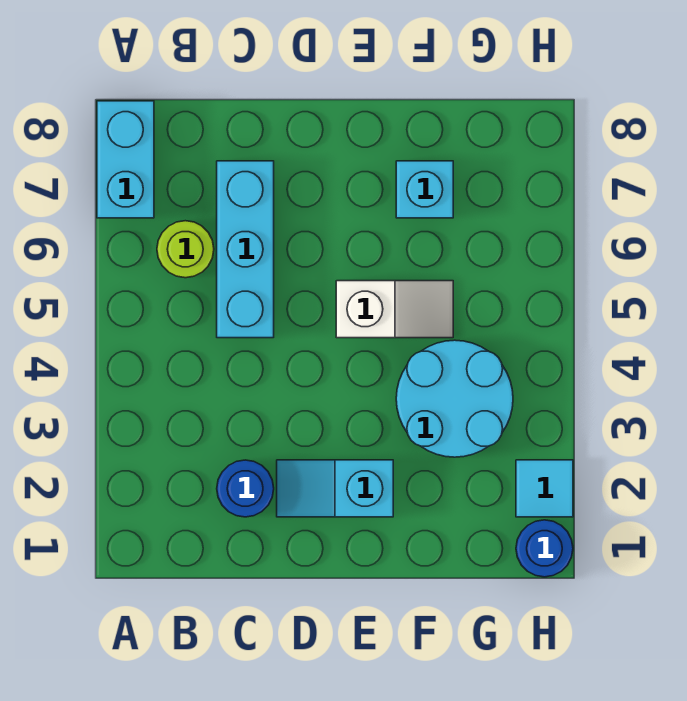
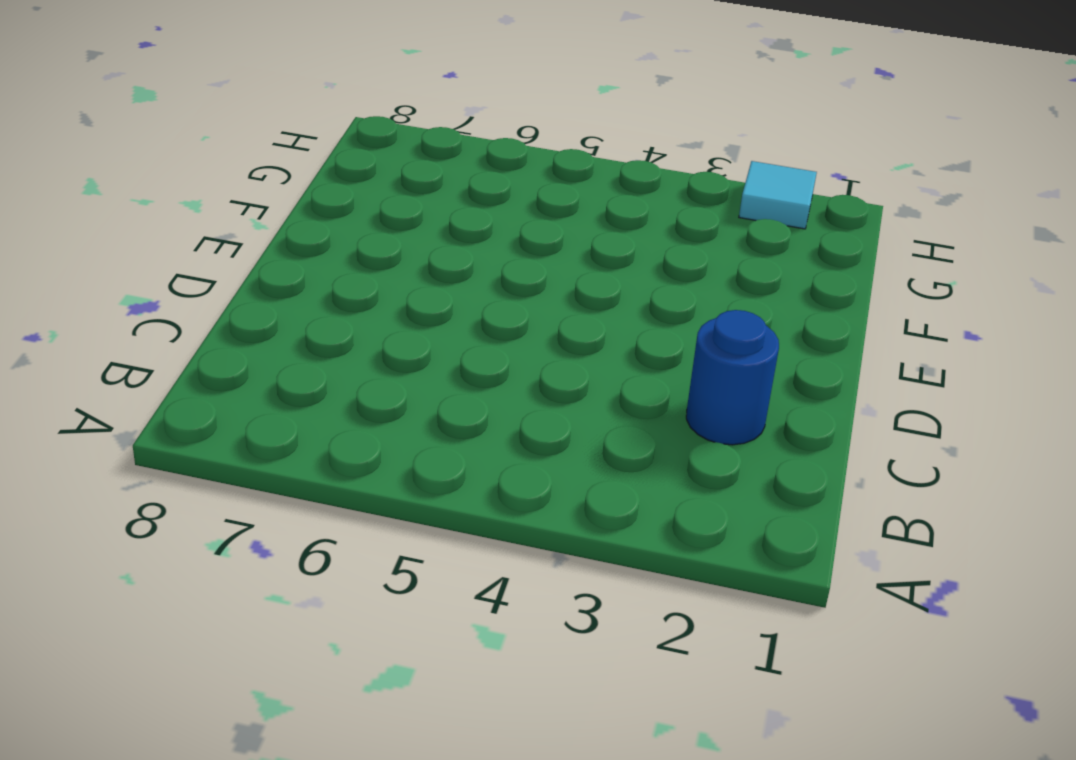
none -> cyan brick A7:A8 level 1
none -> lime round brick B6 level 1

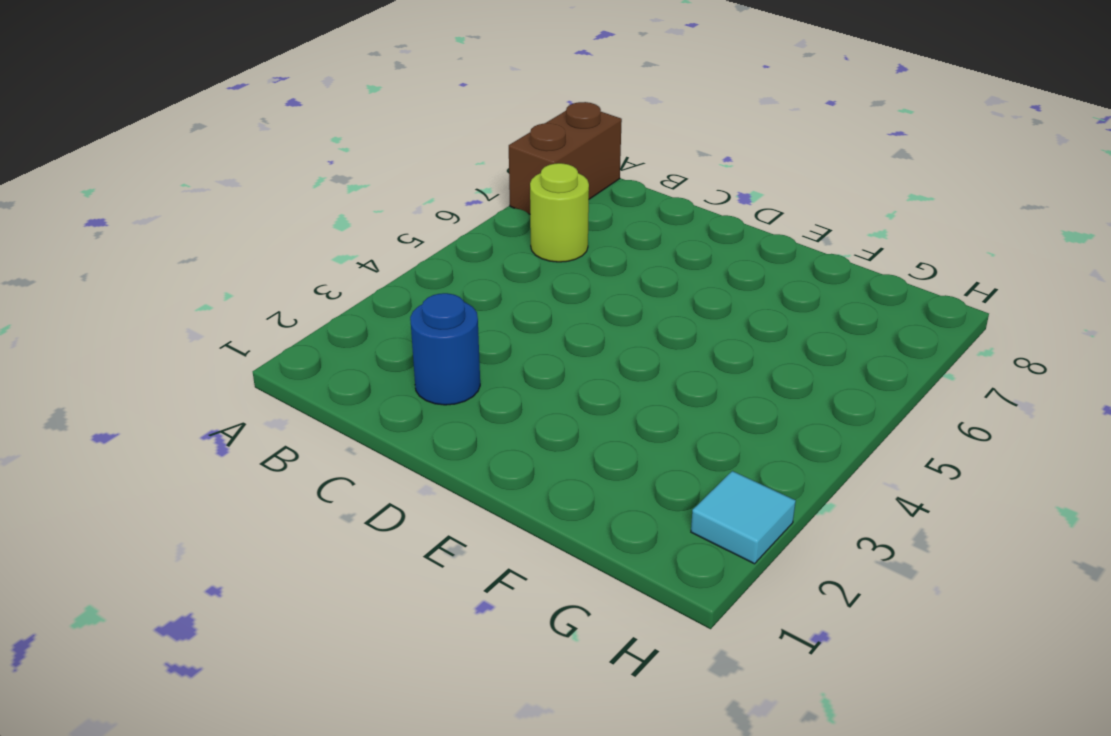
brown brick A7:A8 level 1 -> cyan brick A7:A8 level 1
none -> cyan brick C5:C7 level 1
none -> cyan slope D2:E2 level 1 top E

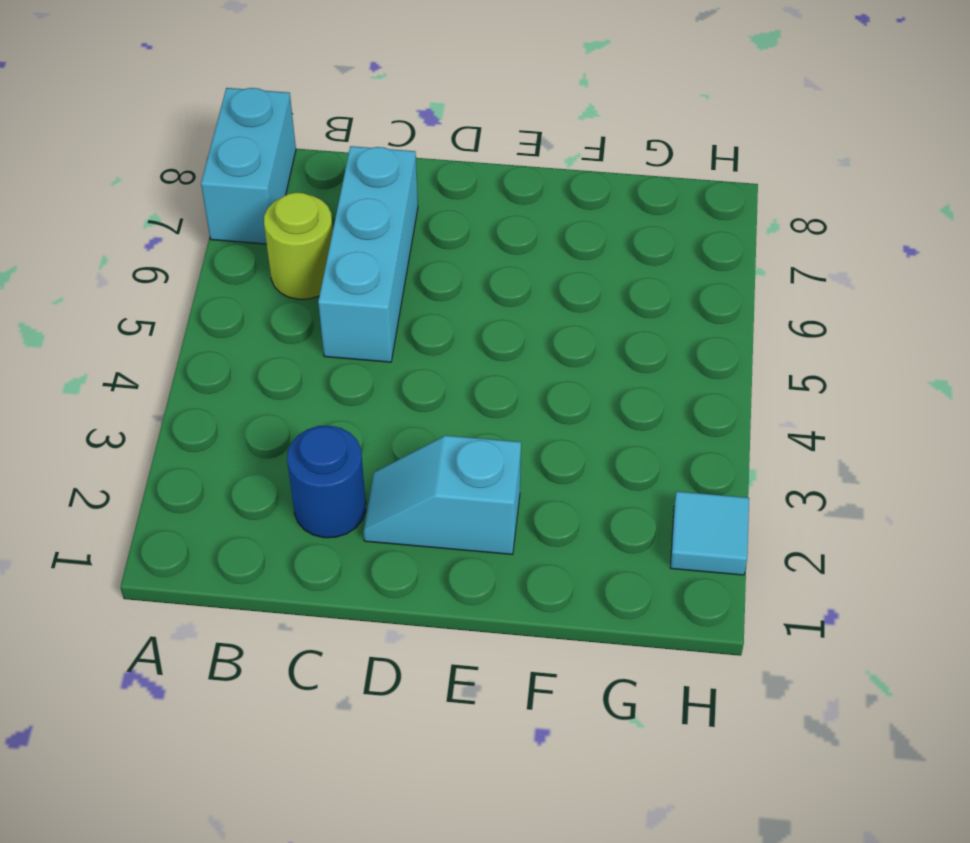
none -> white slope E5:F5 level 1 top E
none -> cyan round brick F3:G4 level 1

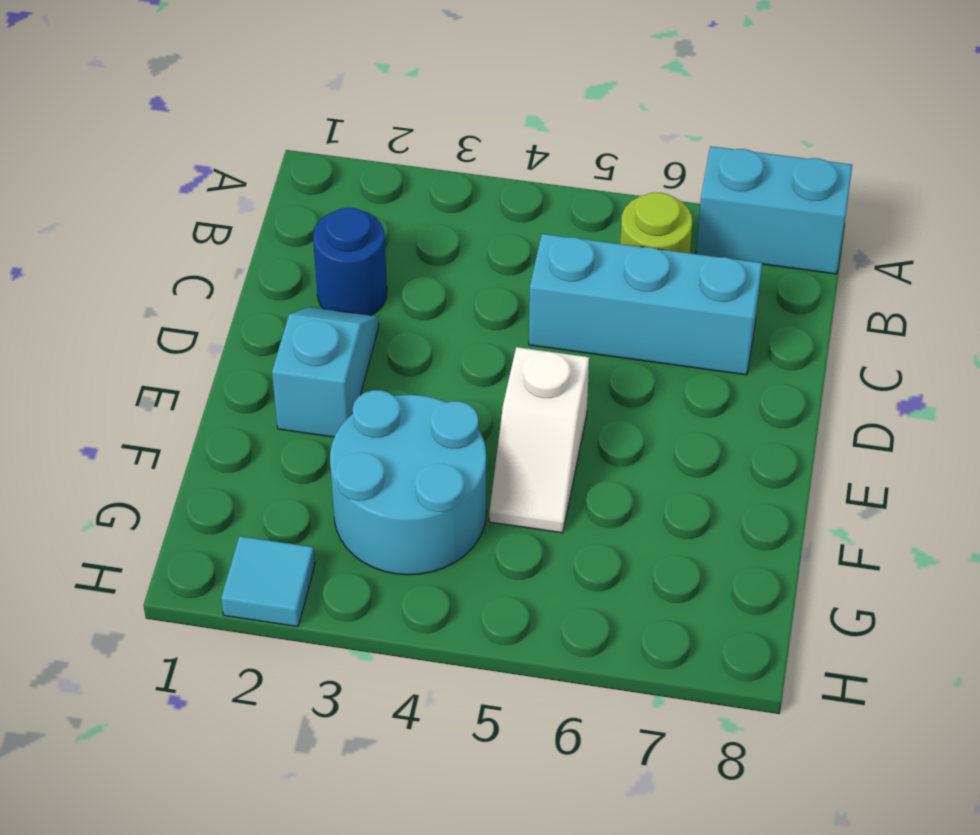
none -> cyan brick F7 level 1
none -> blue round brick H1 level 1

